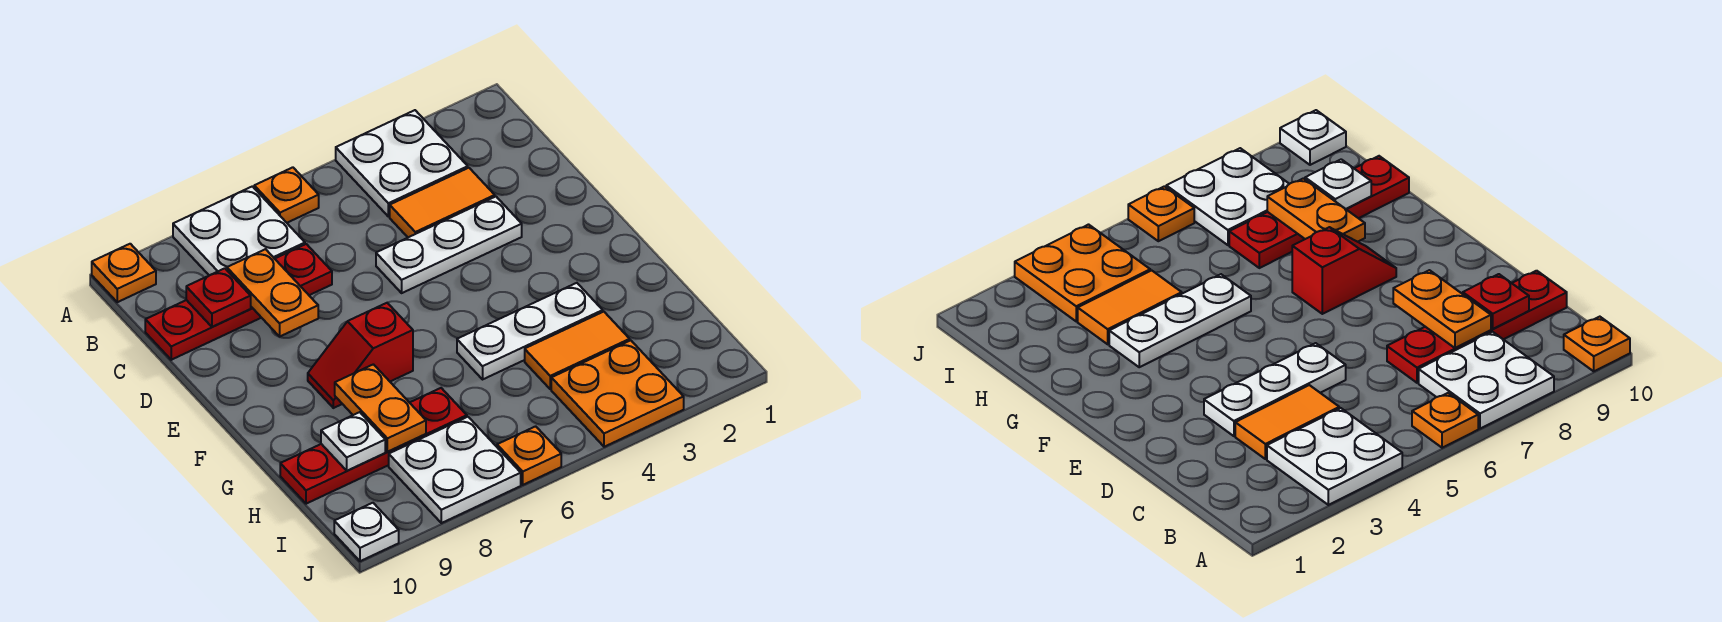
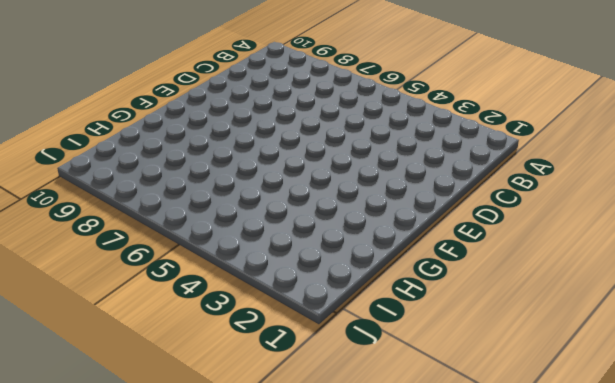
none -> white plate A3:B4 level 1
none -> orange plate A6 level 1
none -> white plate A7:B8 level 1

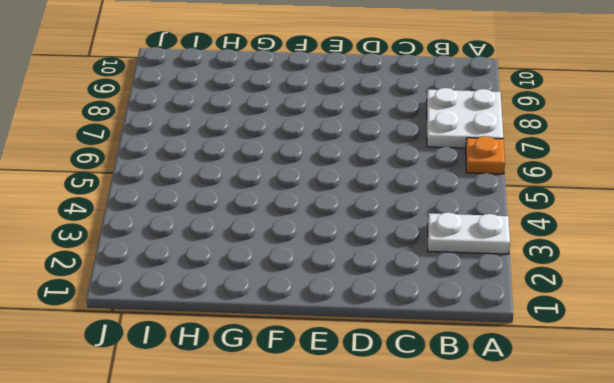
white plate A3:B3 level 1 -> white plate A3:B4 level 1
none -> orange plate A10 level 1
none -> orange tile C3:C4 level 1
none -> red plate C7:C10 level 1

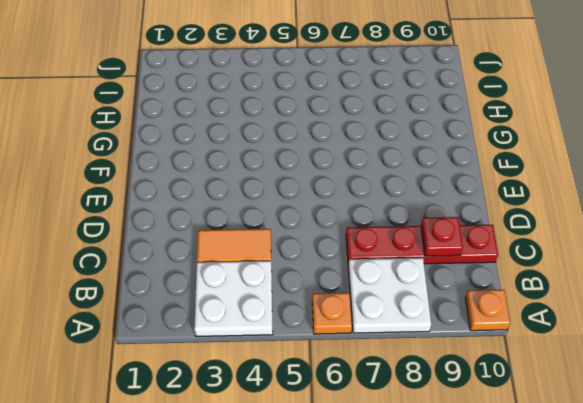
none -> white plate D3:D5 level 1
none -> red slope F7:F8 level 1 top 7
none -> white plate G3:G5 level 1

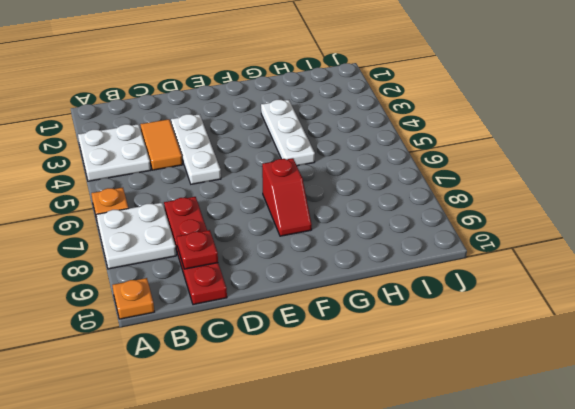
none -> orange tile H3:H4 level 1
none -> red plate H7:H10 level 1
none -> orange plate I3:J4 level 1

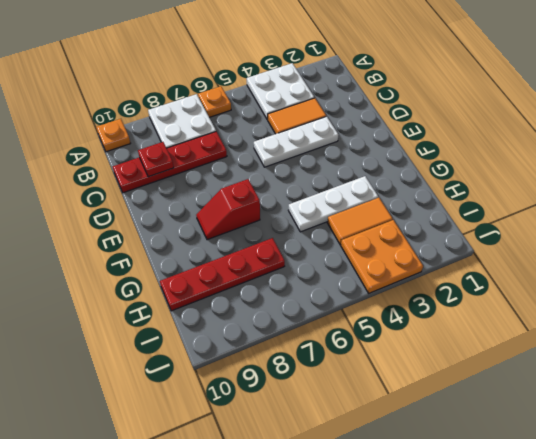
none -> white plate I7:J8 level 1
none -> orange plate J6 level 1
none -> white plate J10 level 1

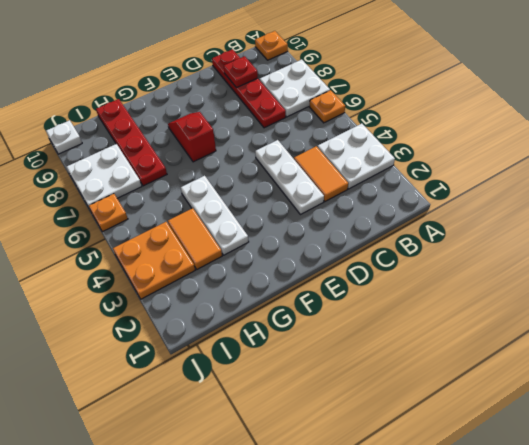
none -> orange plate C8:D8 level 2
none -> orange plate G8:H8 level 2
none -> white plate H9 level 2

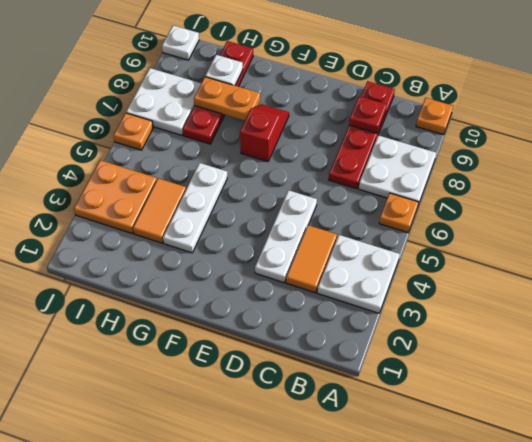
none -> orange plate C8:D8 level 2

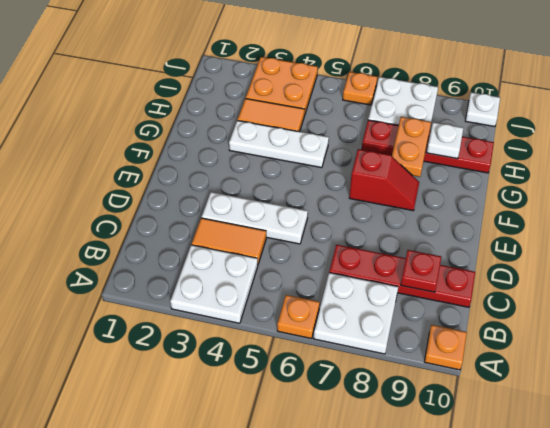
none -> orange plate C8:D8 level 2

